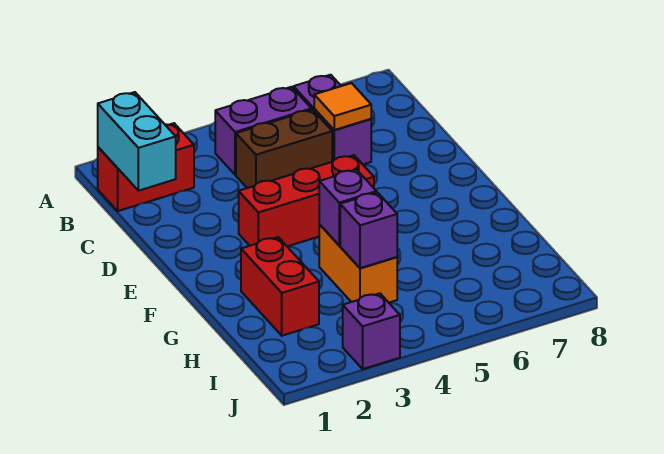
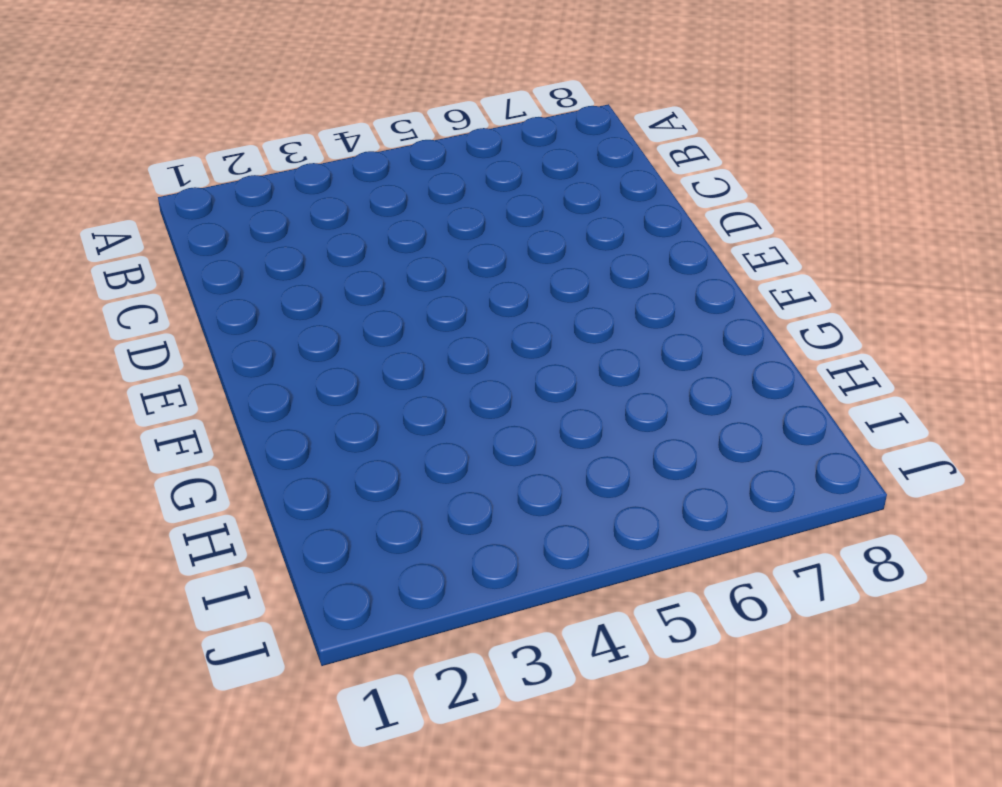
none -> red brick B1:B2 level 1
none -> purple brick B4:B5 level 1
none -> purple brick B6:C6 level 1

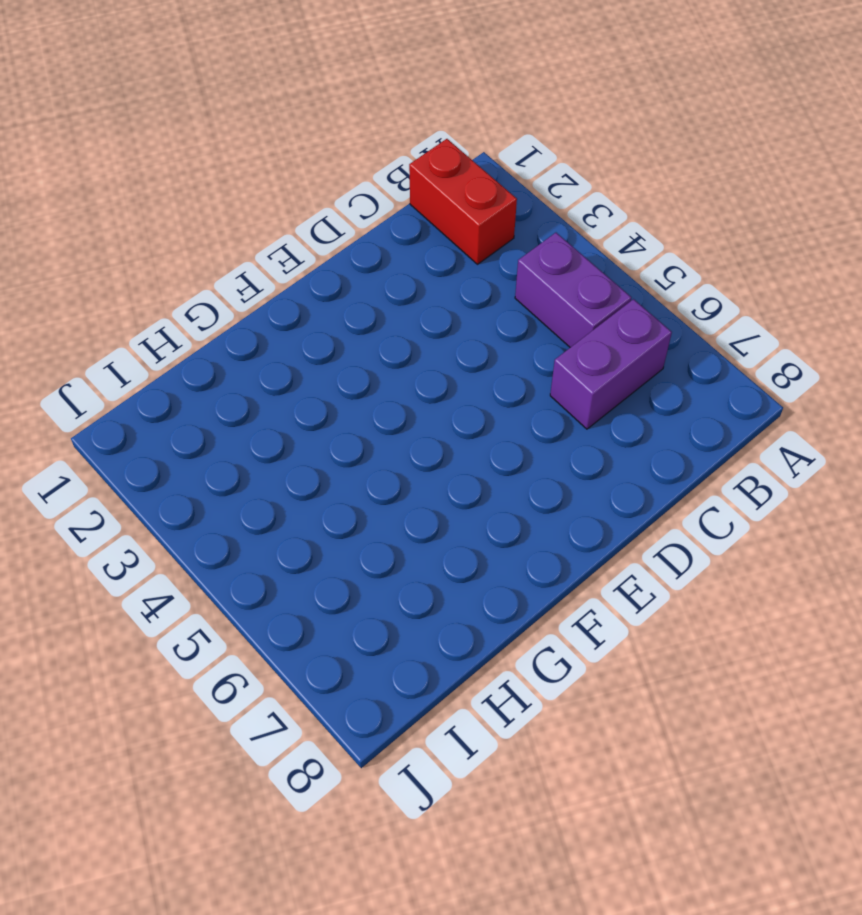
none -> brown brick C4:C5 level 1
none -> red brick E3:E5 level 1
none -> red brick G2:H2 level 1

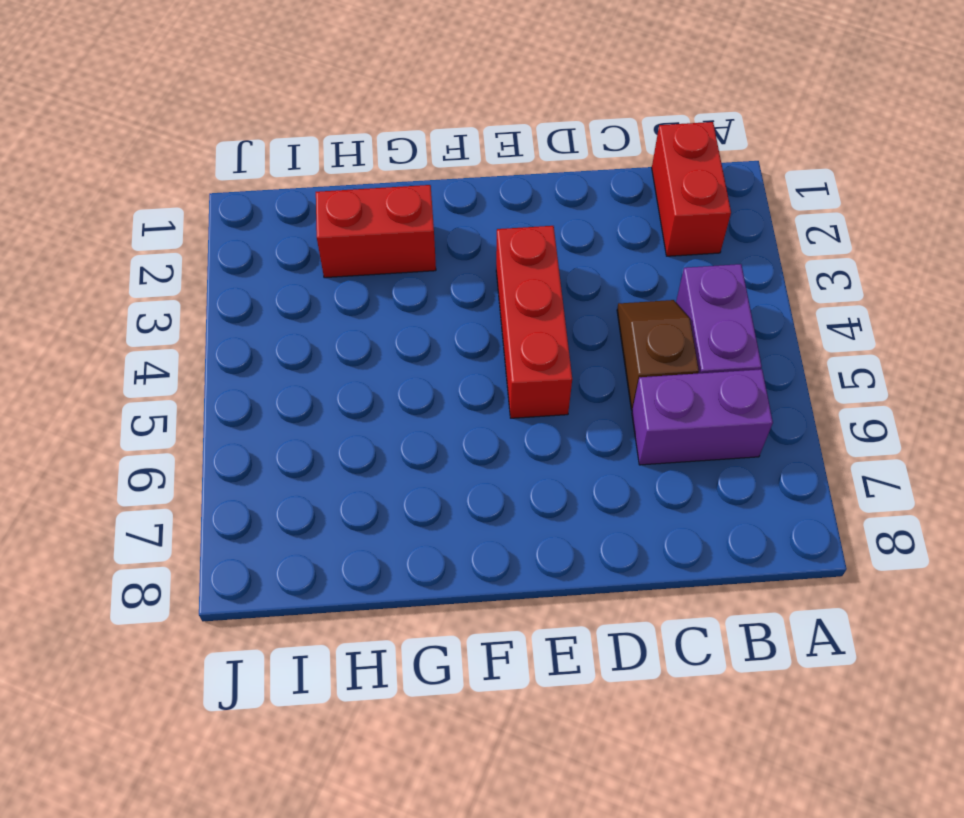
brown slope C4:C5 level 1 top 5 -> brown brick C4:C5 level 1
none -> orange brick G4:H4 level 1
none -> purple brick J3 level 1
none -> cyan brick B1:C1 level 2

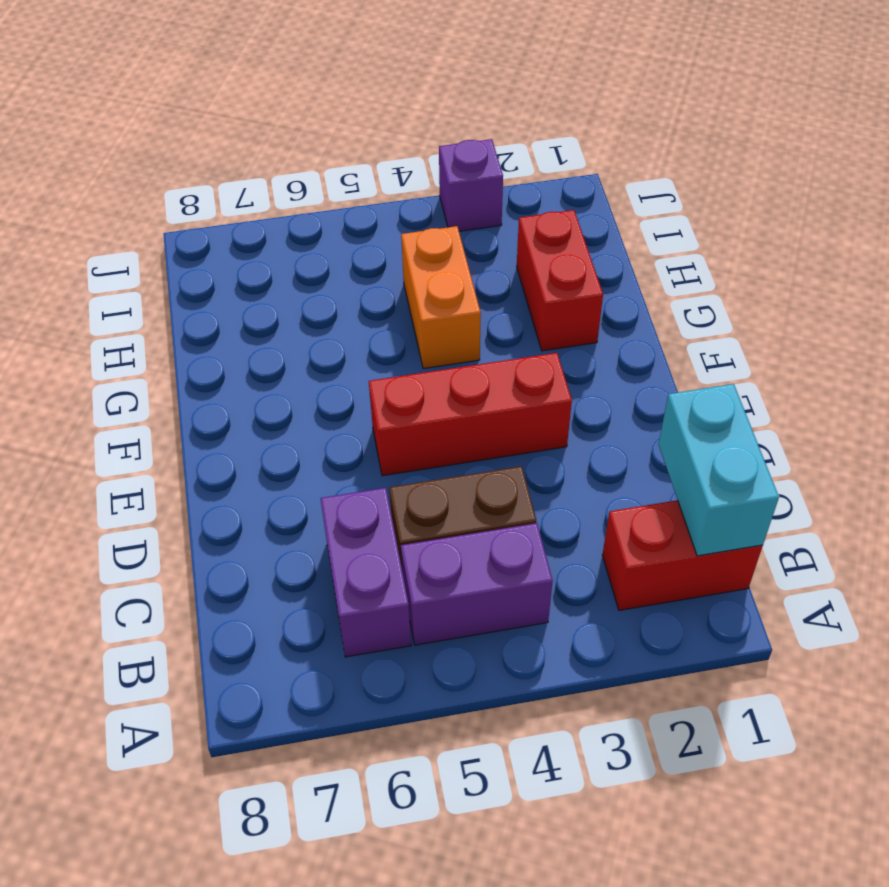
none -> orange tile C6 level 2
none -> purple brick G4 level 2
none -> purple brick H4 level 2

